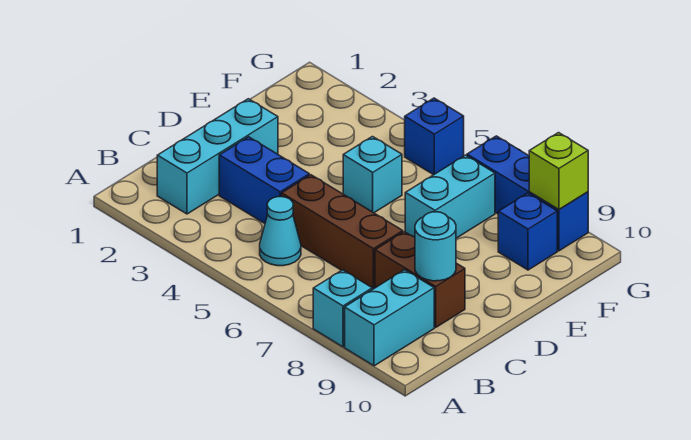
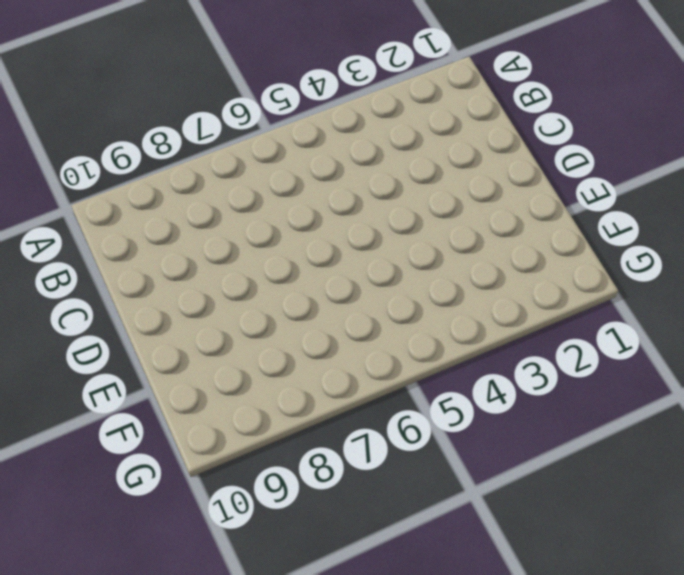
none -> cyan brick A8 level 1
none -> cyan brick A9:B9 level 1
none -> cyan brick B2:D2 level 1

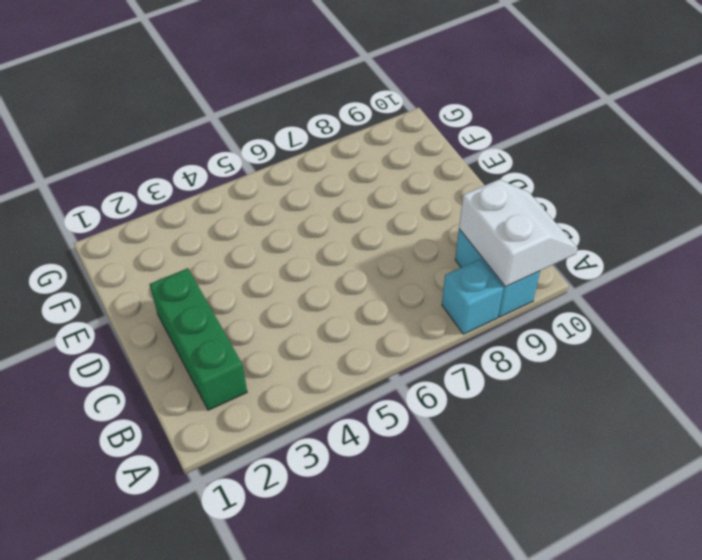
white slope A9:B10 level 2 top 9 -> none
green brick B2:D2 level 1 -> cyan brick B2:D2 level 1
none -> cyan cone B5 level 1
none -> blue brick C3:C4 level 1
none -> brown brick C5:C7 level 1

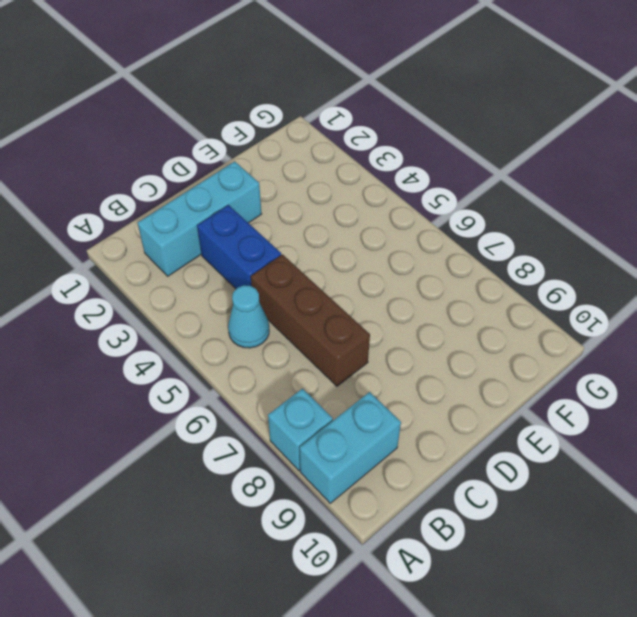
none -> brown brick C8:C9 level 1
none -> cyan brick E5 level 1
none -> cyan brick E7:F7 level 1

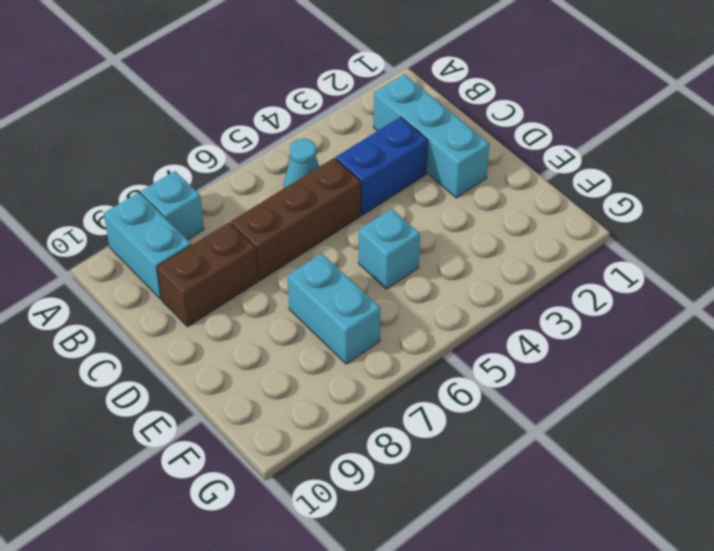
none -> blue brick F9 level 1
none -> blue brick G5 level 1
none -> blue brick G7:G9 level 1

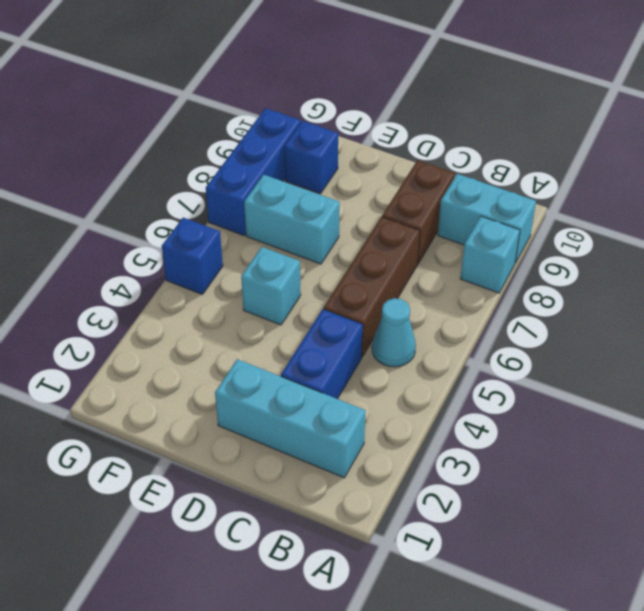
none -> cyan round brick C9 level 2
none -> lime brick G9 level 2

